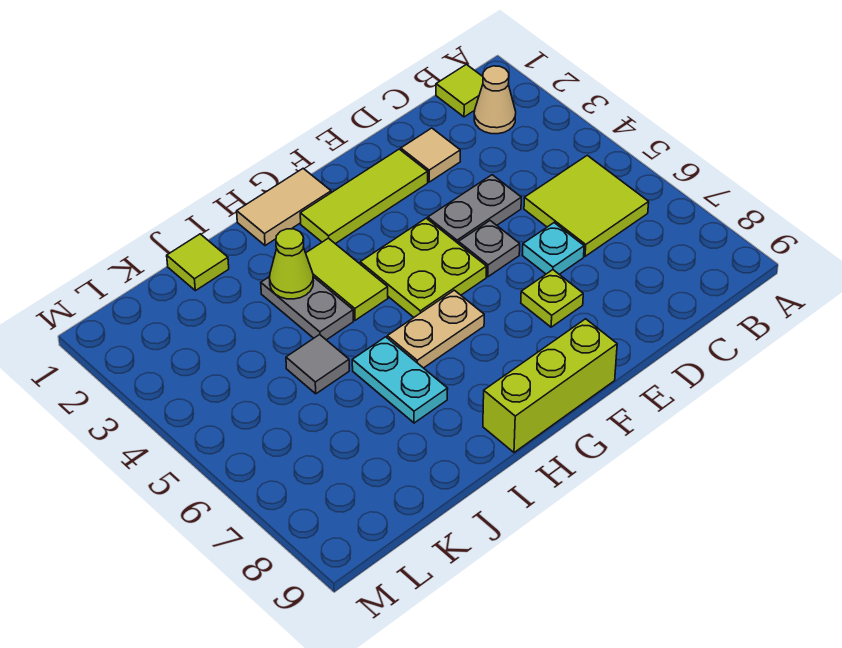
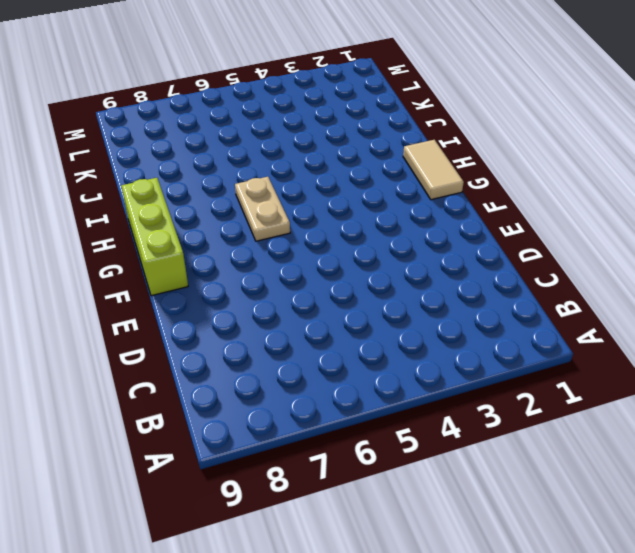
none -> lime tile B1 level 1
none -> tan cone B2 level 1
none -> lime tile B5:C6 level 1

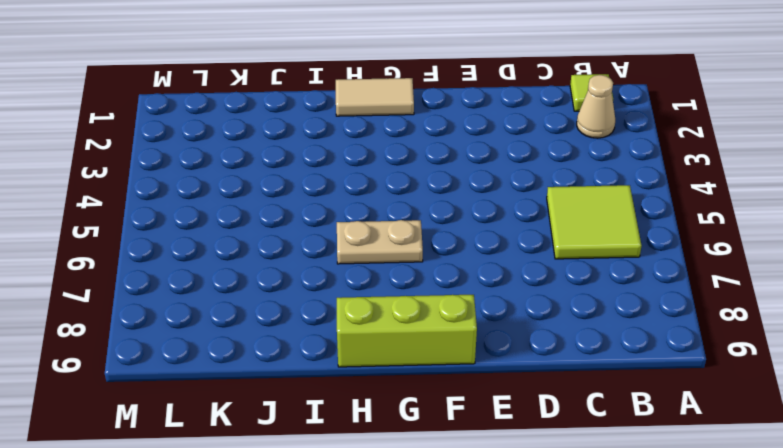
none -> tan tile D2 level 1
none -> grey plate D4:E4 level 1
none -> cyan plate D6 level 1

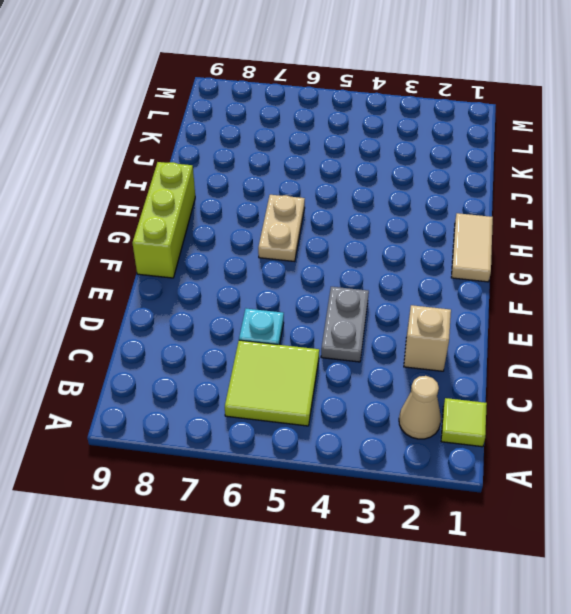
tan brick D2 level 1 -> tan tile D2 level 1
none -> lime tile E2:G2 level 1
none -> grey plate E5 level 1
none -> lime plate E7 level 1

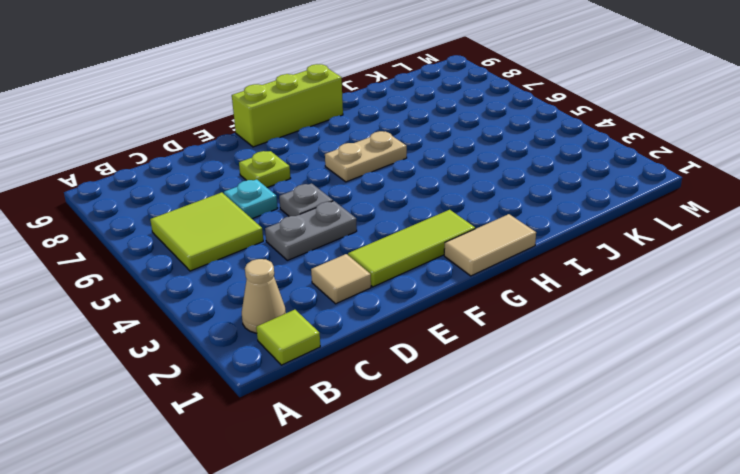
none -> lime plate F4:G5 level 1
none -> lime tile H3:H4 level 1
none -> grey plate I3:I4 level 1

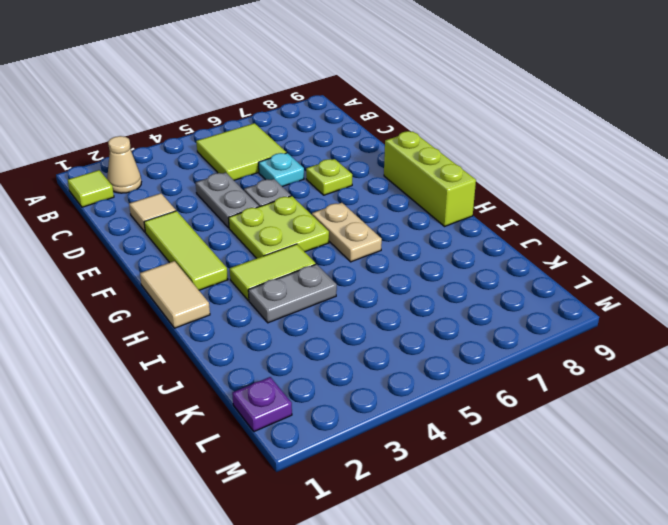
purple plate L1 level 1 -> none
none -> cyan plate I6:I7 level 1
none -> lime tile J1 level 1
none -> grey tile J5 level 1

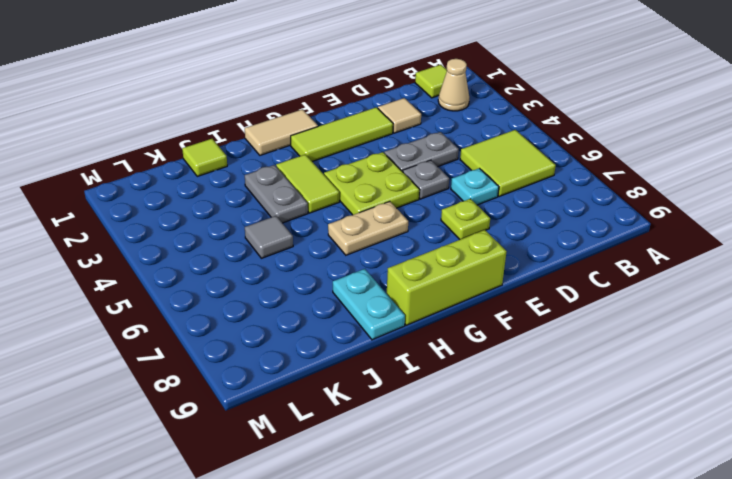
cyan plate I8:I9 level 1 -> cyan plate I6:I7 level 1
none -> lime cone I3 level 2

